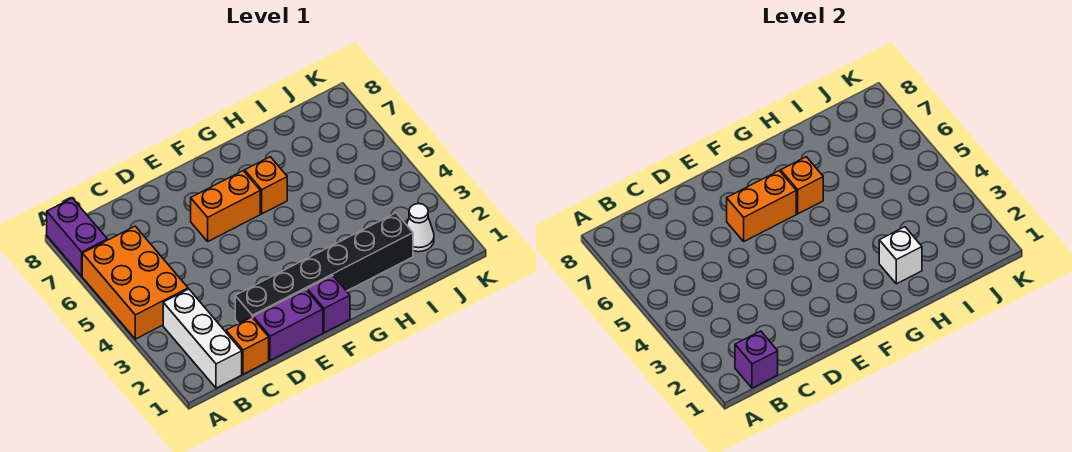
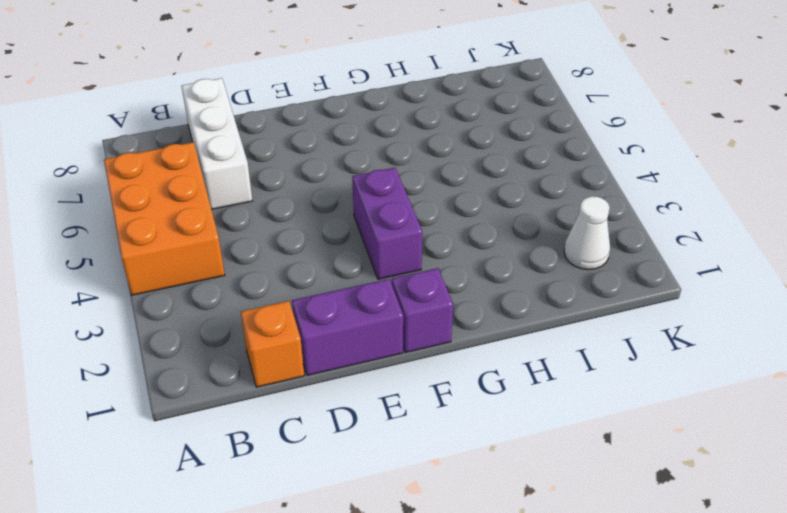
white brick C6:C8 level 1 -> white brick B1:B3 level 1
purple brick F3:F4 level 1 -> purple brick A7:A8 level 1
none -> black brick D2:I2 level 1
none -> orange brick E6:F6 level 1
none -> orange brick G6 level 1

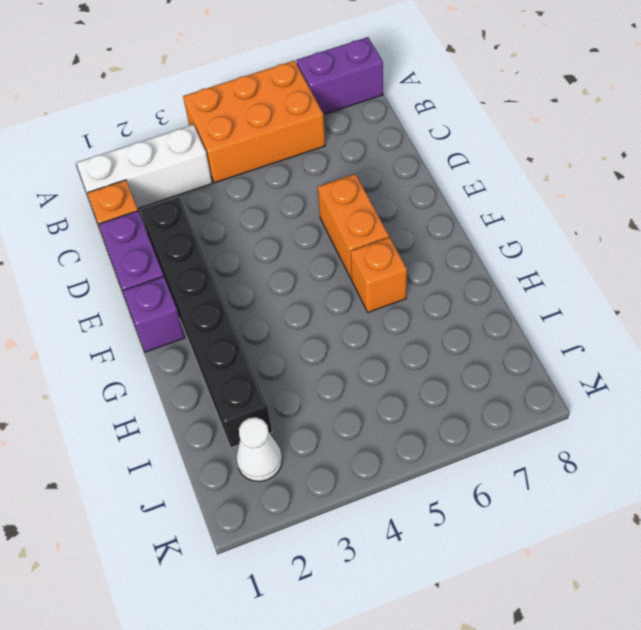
none -> purple brick B1 level 2
none -> orange brick E6:F6 level 2
none -> orange brick G6 level 2

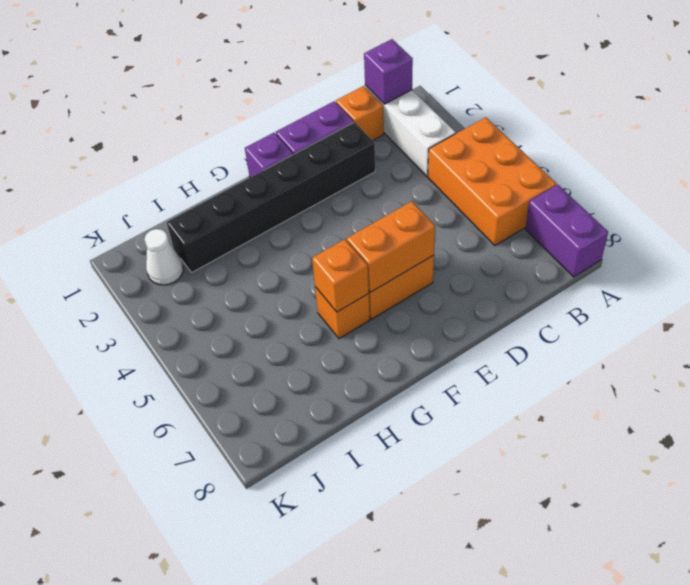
none -> white brick H2 level 2

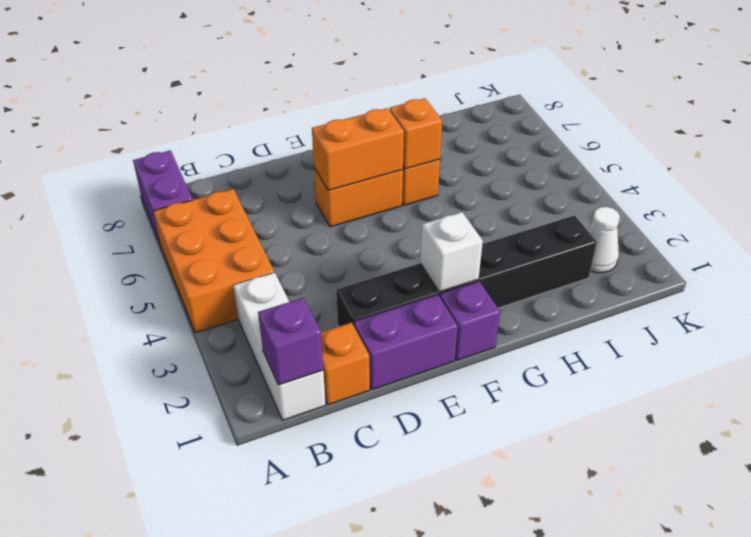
white brick F2 level 2 -> white brick H2 level 2

